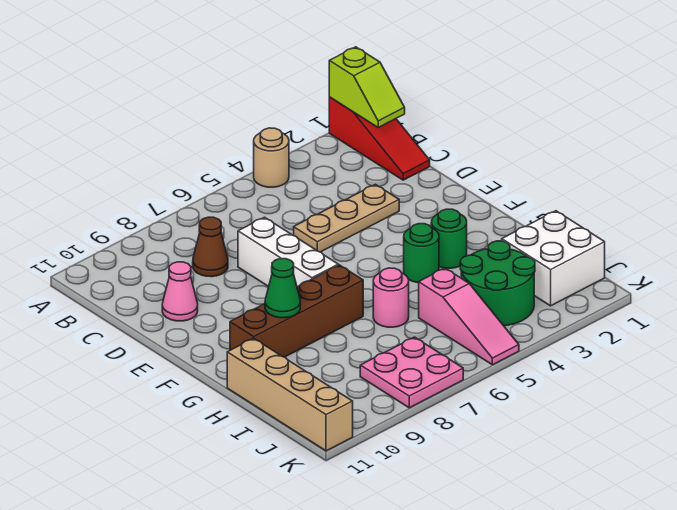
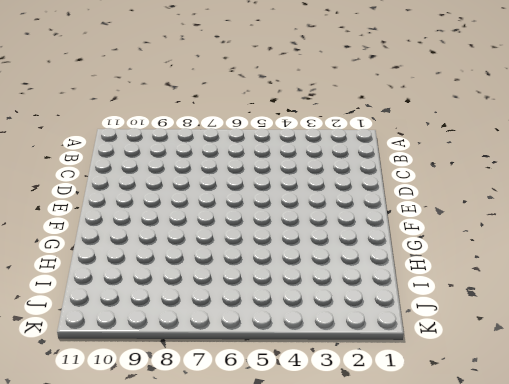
none -> red slope A1:C1 level 1 top A
none -> tan round brick A4 level 1
none -> brown cone C8 level 1

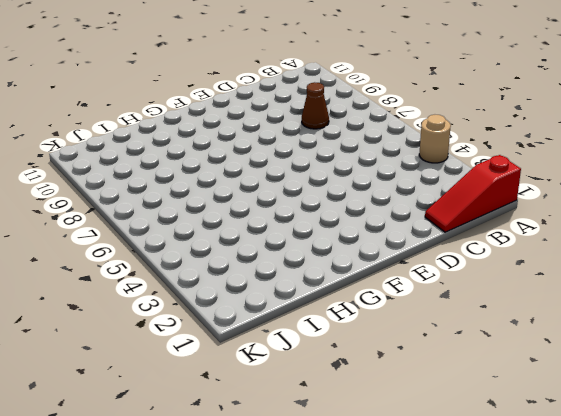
none -> tan plate D3:D5 level 1
none -> white brick D7:F7 level 1
none -> pink cone D10 level 1

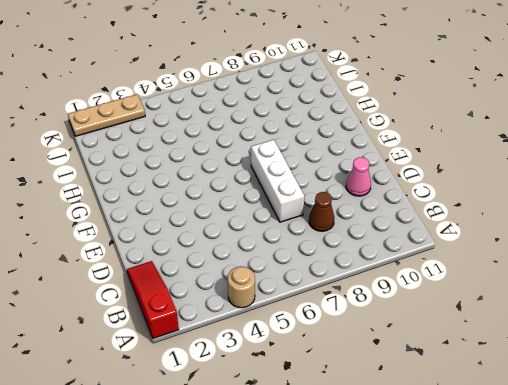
tan plate K1:K3 level 1 -> tan plate D3:D5 level 1
none -> green round brick G3 level 1
none -> green round brick G4 level 1
none -> brown brick G7:G10 level 1

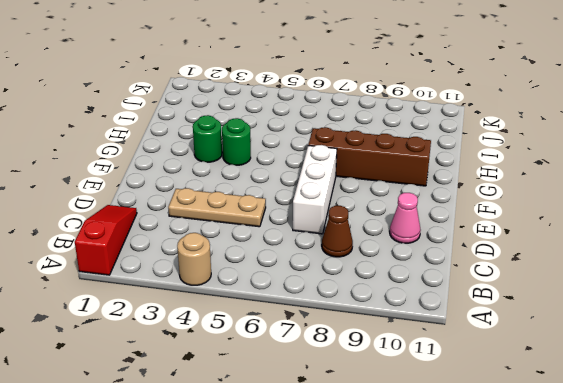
none -> pink round brick H6 level 1
none -> tan brick H11:K11 level 1
none -> white brick I1:J2 level 1

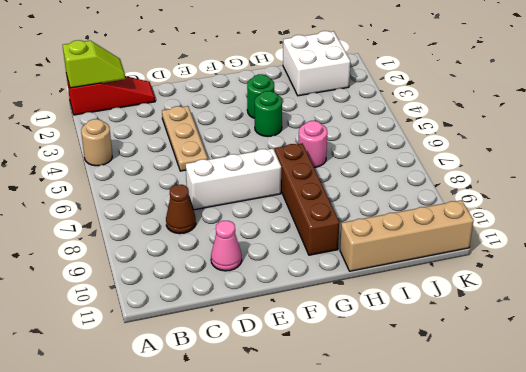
none -> green round brick I3:J4 level 1
none -> pink slope I5:K5 level 1 top I
none -> pink plate J7:K8 level 1

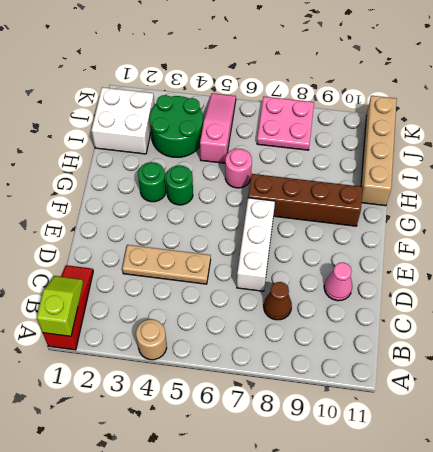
none -> green cone G9 level 2

